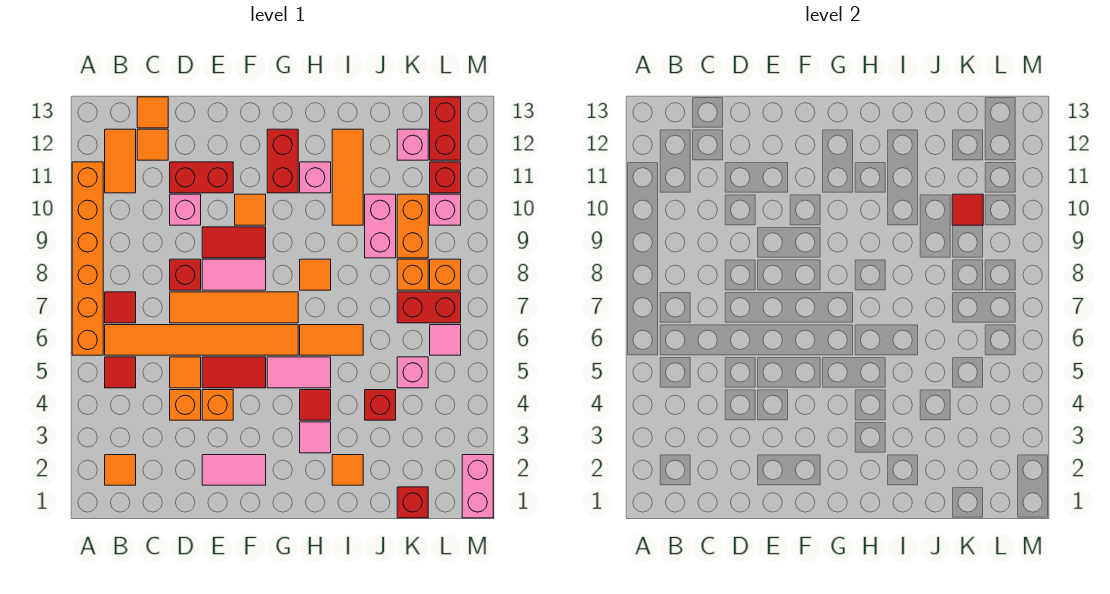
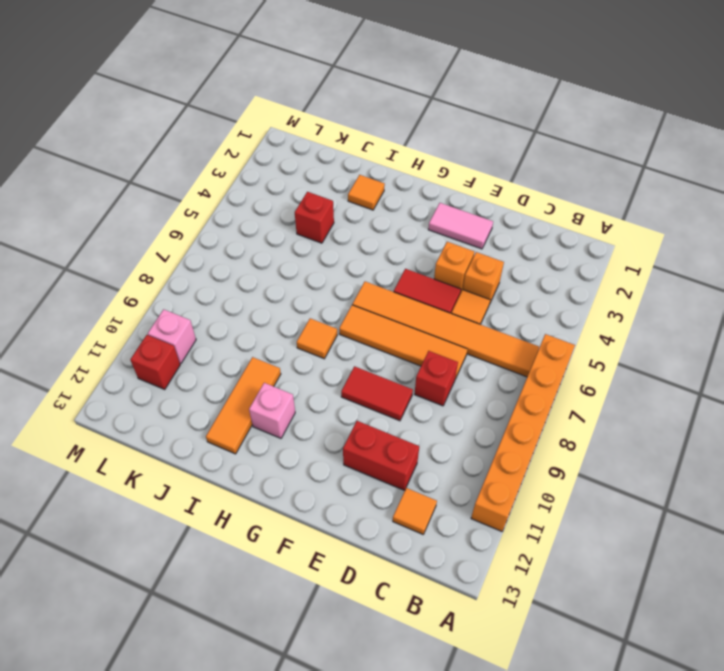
none -> orange tile B2 level 1
none -> red tile B5 level 1
none -> red tile B7 level 1
none -> orange tile B11:B12 level 1

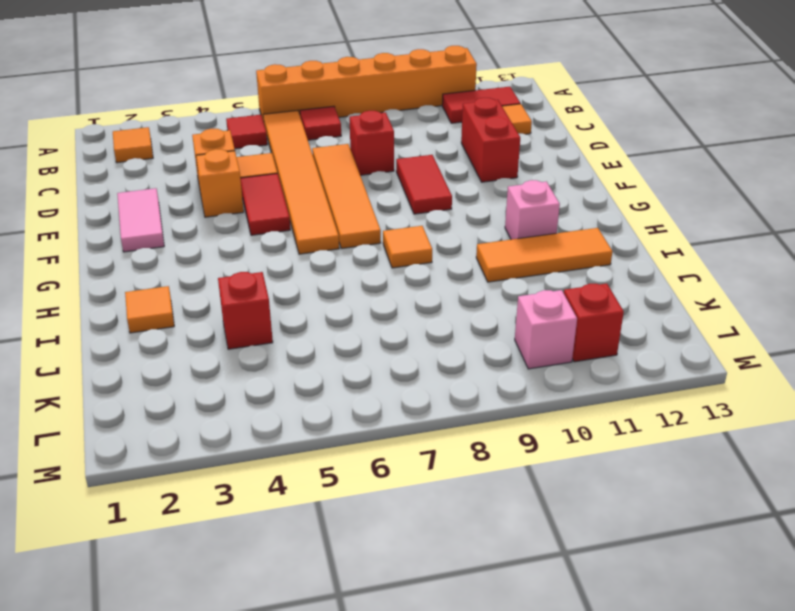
red tile B11:B12 level 1 -> orange tile B11:B12 level 1
none -> orange tile C13 level 1
none -> pink brick D10 level 1
none -> pink tile E8:F8 level 1
none -> orange tile F10 level 1

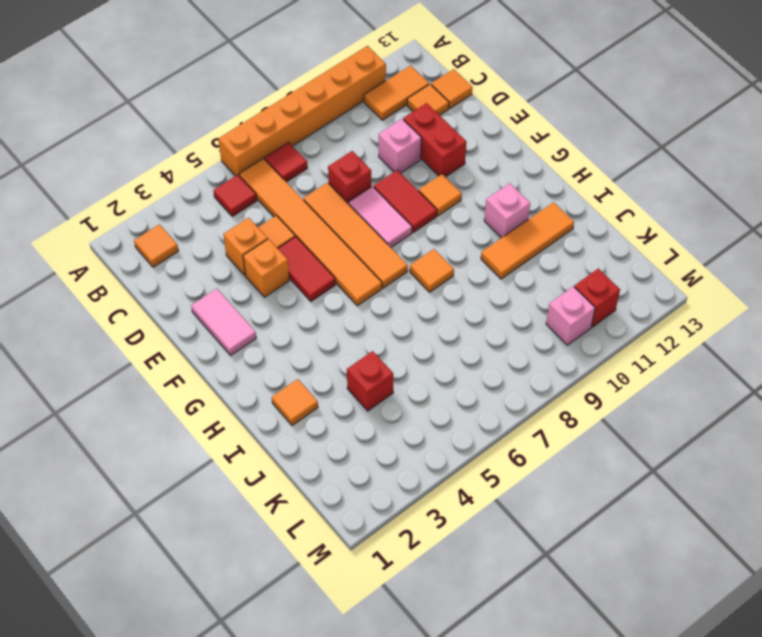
none -> pink tile G5:H5 level 1
none -> red brick G11:G12 level 1
none -> pink tile H3 level 1
none -> red tile H4 level 1

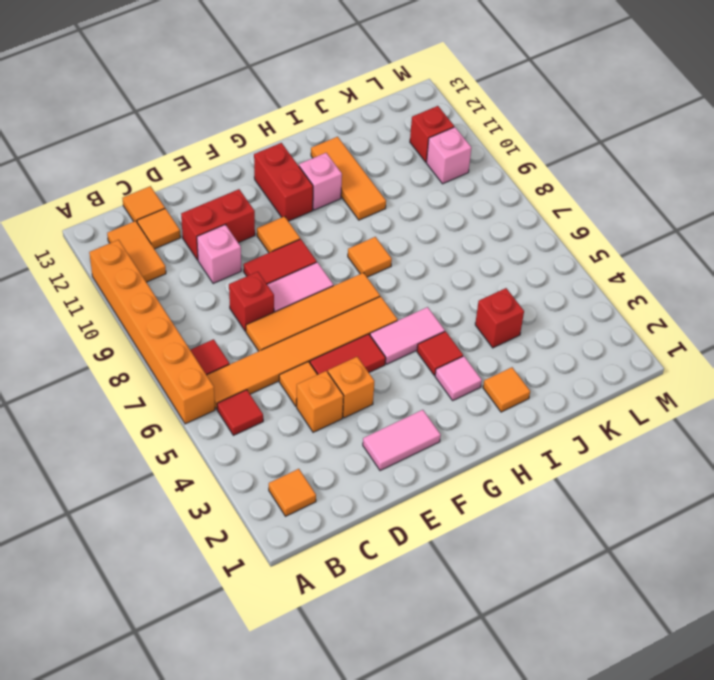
none -> orange tile H6:I6 level 1
none -> pink brick J9:J10 level 1
none -> red brick K1 level 1
none -> pink brick K5 level 1

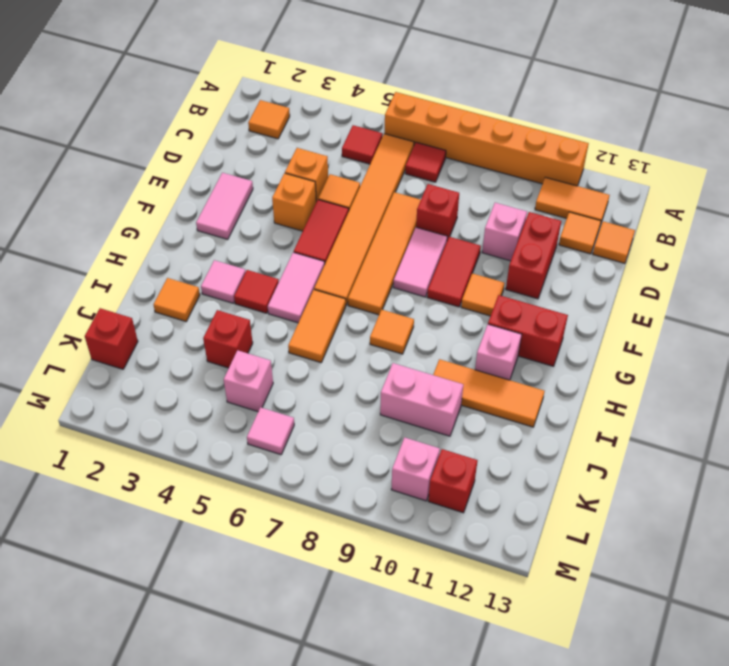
none -> red brick K7:L7 level 1
none -> orange brick K8 level 1
none -> orange brick K9:K10 level 1
none -> pink brick K12 level 1

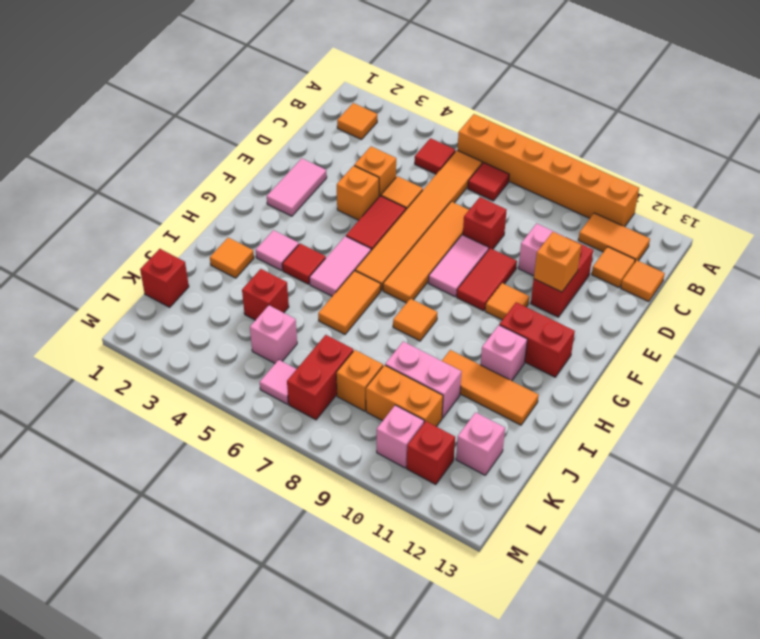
orange brick E11 level 2 -> orange brick L8 level 1
none -> red brick L12:L13 level 1
none -> pink brick M1:M2 level 1
none -> red tile K10 level 2

